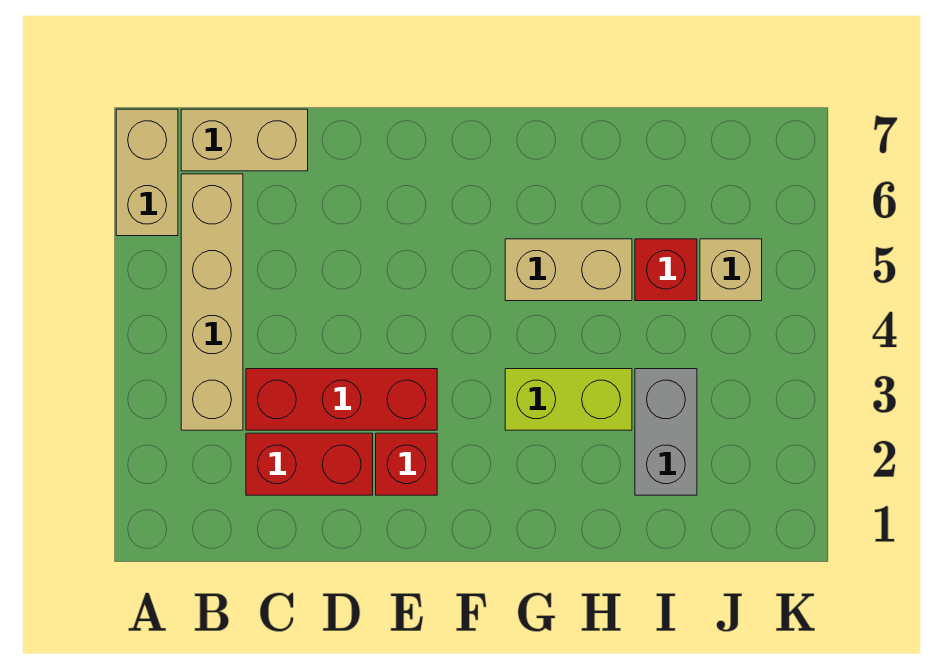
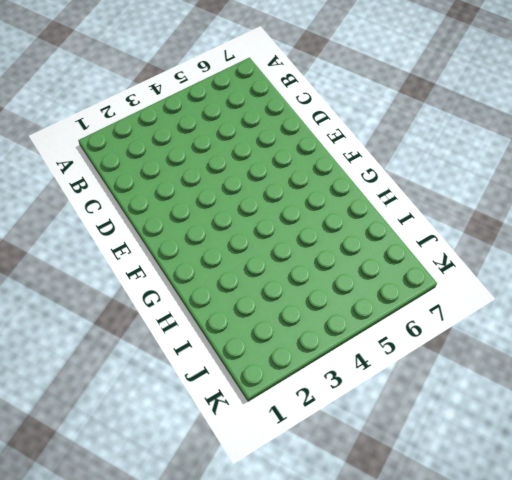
none -> tan brick A6:A7 level 1
none -> tan brick B3:B6 level 1

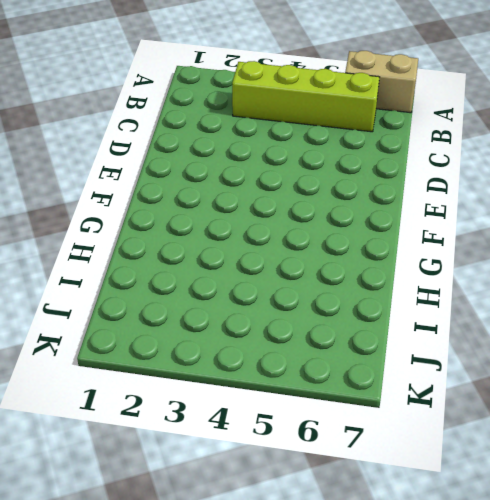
lime brick B3:B6 level 1 -> tan brick B3:B6 level 1
none -> tan brick B7:C7 level 1
none -> red brick C2:D2 level 1

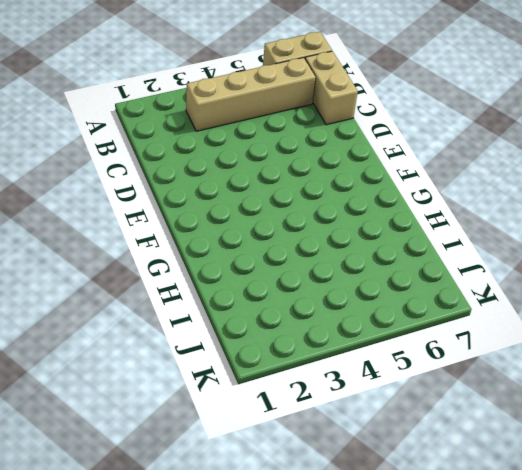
none -> red brick C2:D2 level 1
none -> red brick C3:E3 level 1

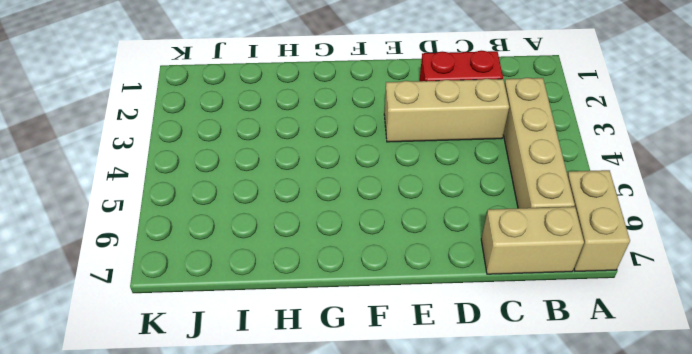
tan brick C3:E3 level 1 -> red brick C3:E3 level 1
none -> red brick E2 level 1
none -> lime brick G3:H3 level 1

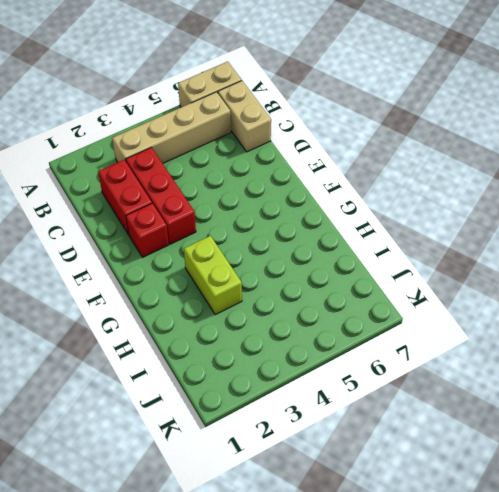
none -> tan brick G5:H5 level 1
none -> grey brick I2:I3 level 1

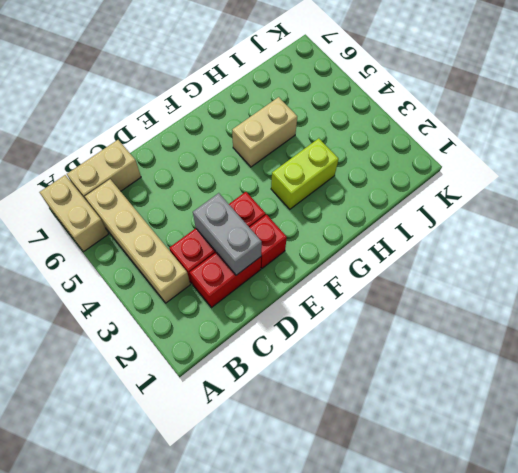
grey brick D2:D3 level 2 -> grey brick I2:I3 level 1
none -> red brick I5 level 1
none -> tan brick J5 level 1

